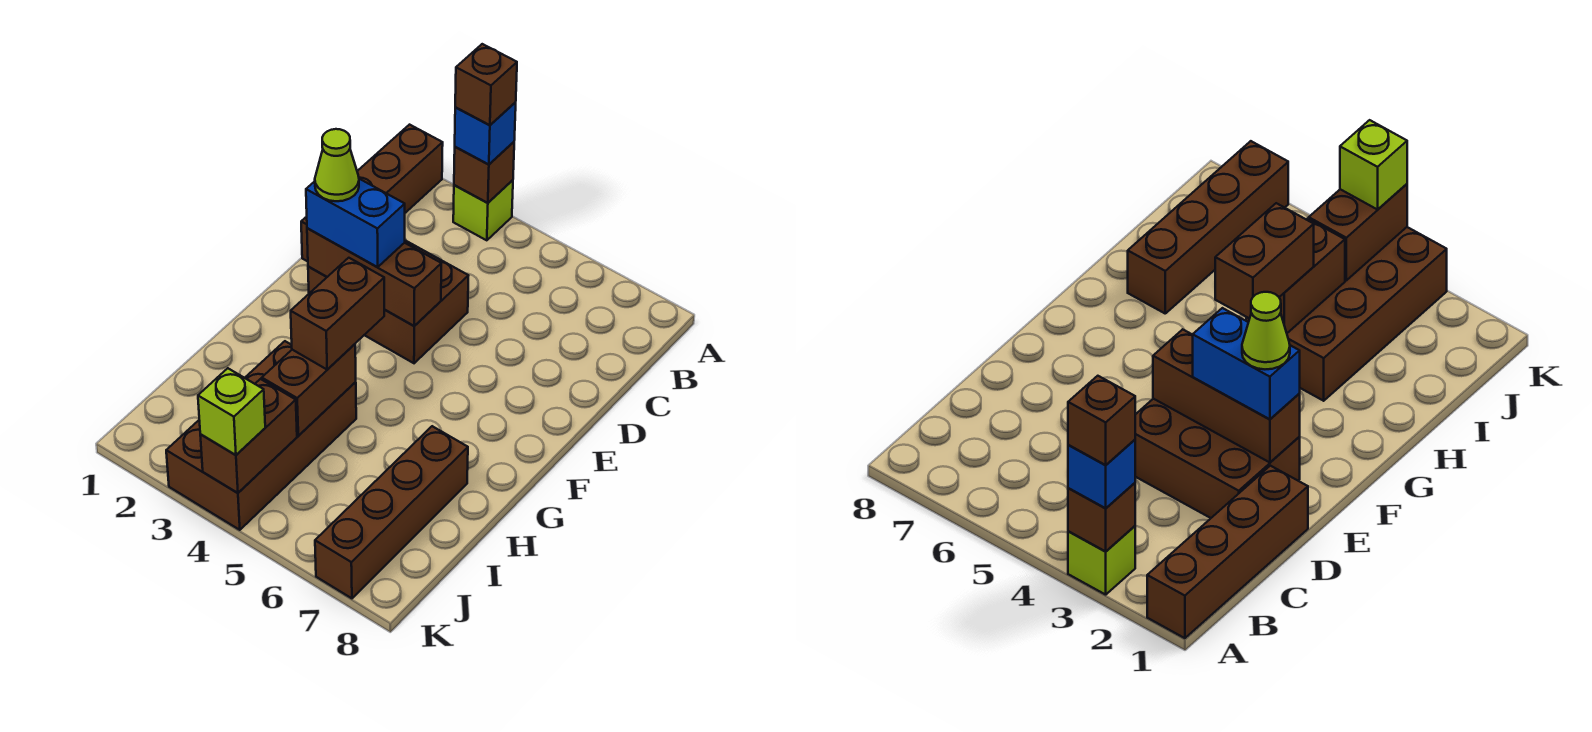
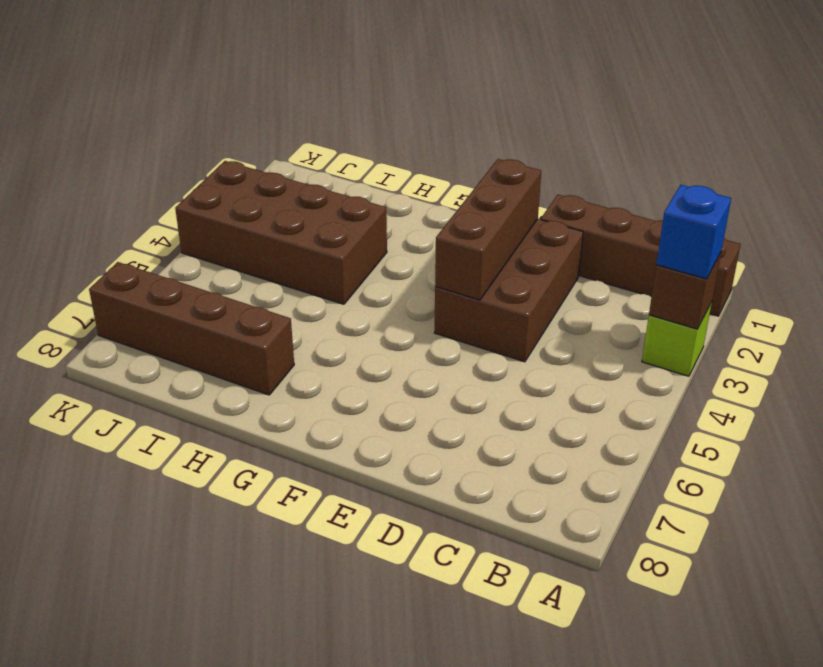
none -> brown brick H4:I4 level 2
none -> brown brick J4:K4 level 2
none -> blue brick E2:E3 level 3

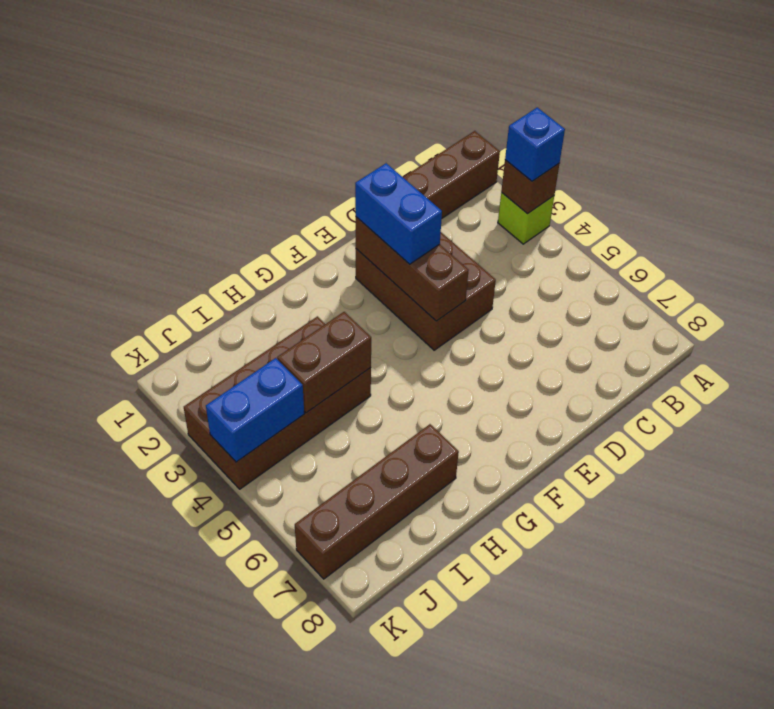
blue brick J4:K4 level 2 -> brown brick J4:K4 level 2
none -> brown brick G4:H4 level 3
none -> lime brick K4 level 3
none -> brown brick A3 level 4

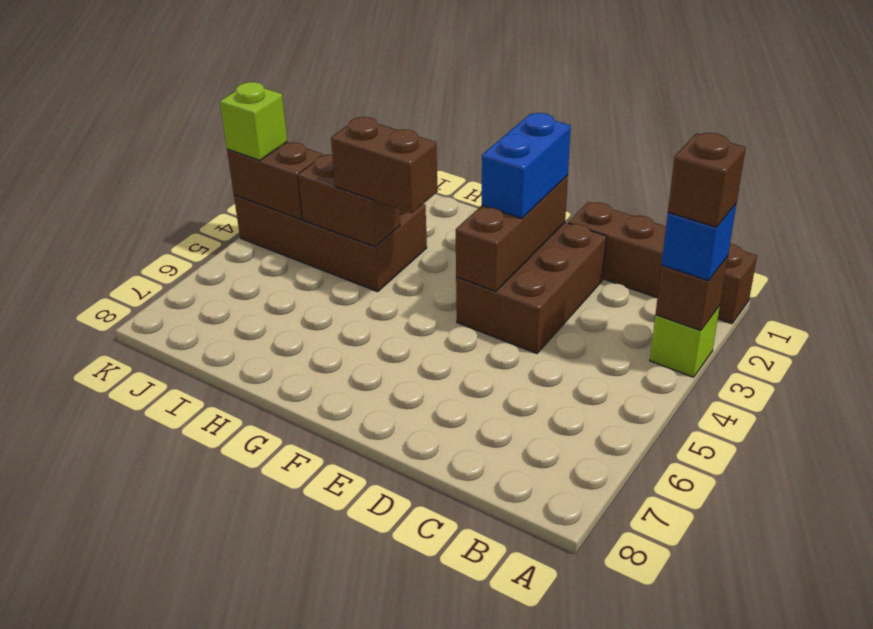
none -> brown brick H7:K7 level 1
none -> lime cone E2 level 4

